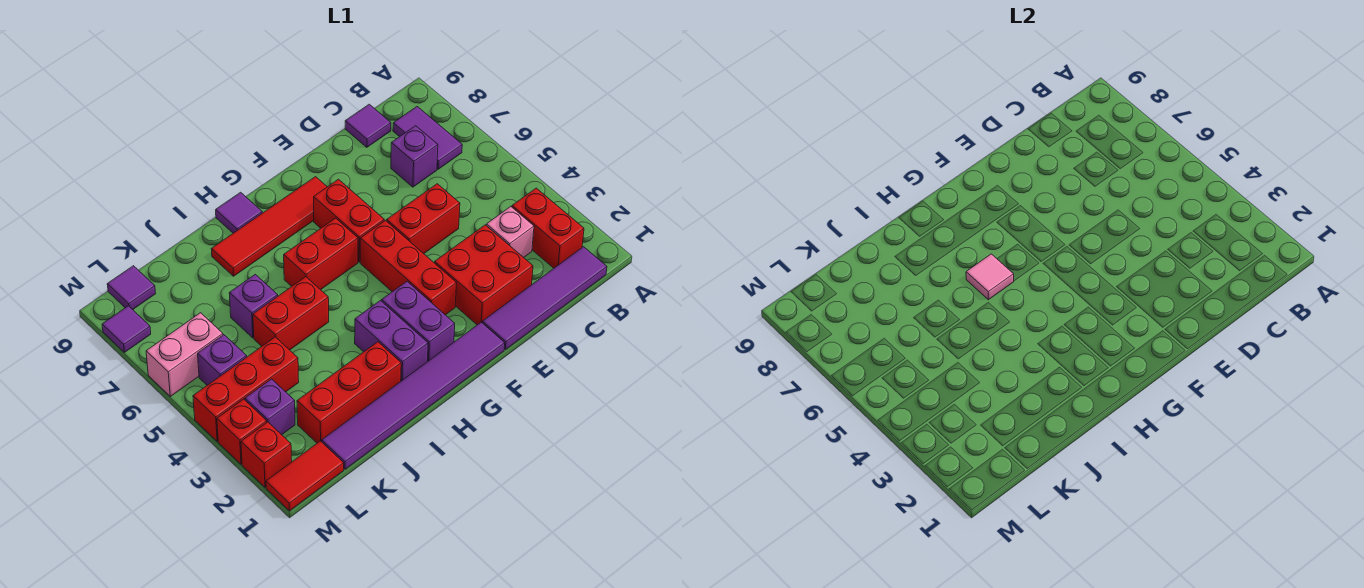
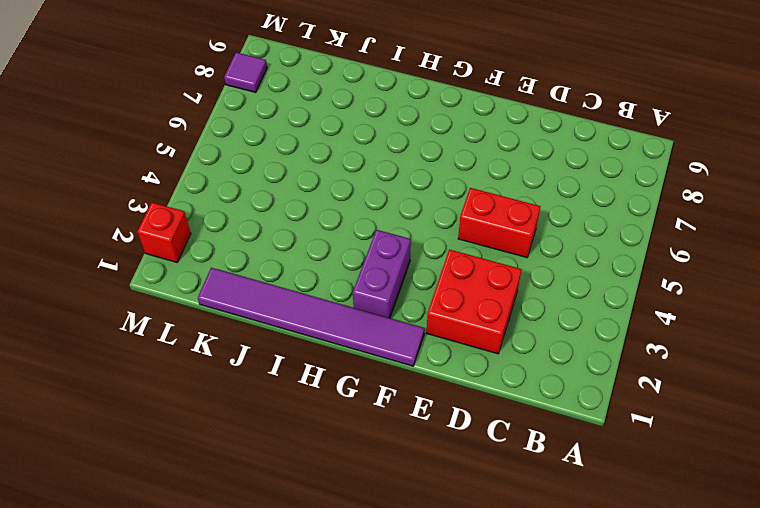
none -> purple tile B1:E1 level 1
none -> red brick B2:B3 level 1
none -> purple tile B7:B8 level 1

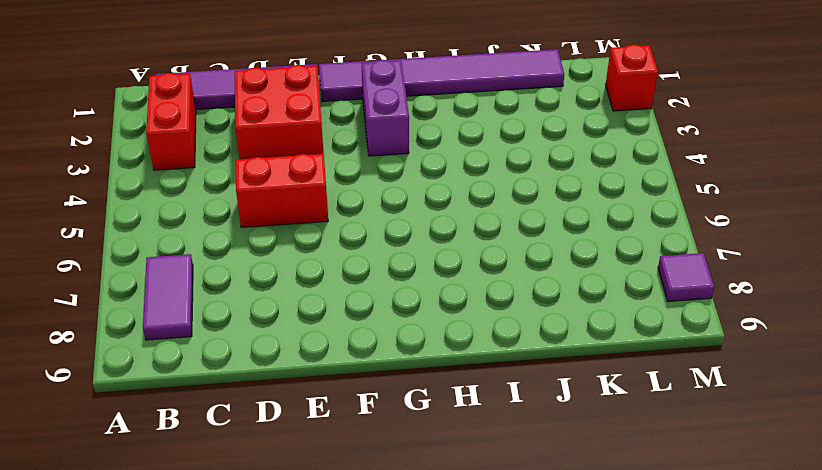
none -> pink brick C3 level 1
none -> purple brick C7 level 1
none -> purple tile C9 level 1

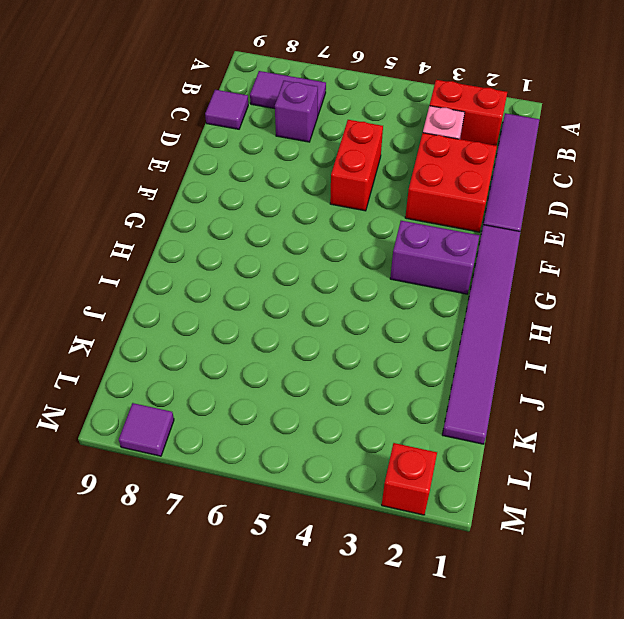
none -> red brick F3:F5 level 1
none -> red brick F6:F7 level 1
none -> red tile F8:I8 level 1

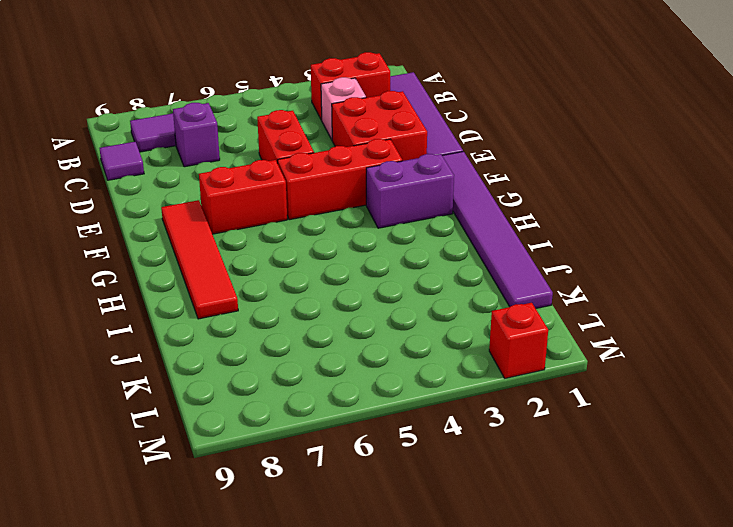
none -> red brick G6:H6 level 1
none -> purple brick H2:H3 level 1
none -> purple tile H9 level 1

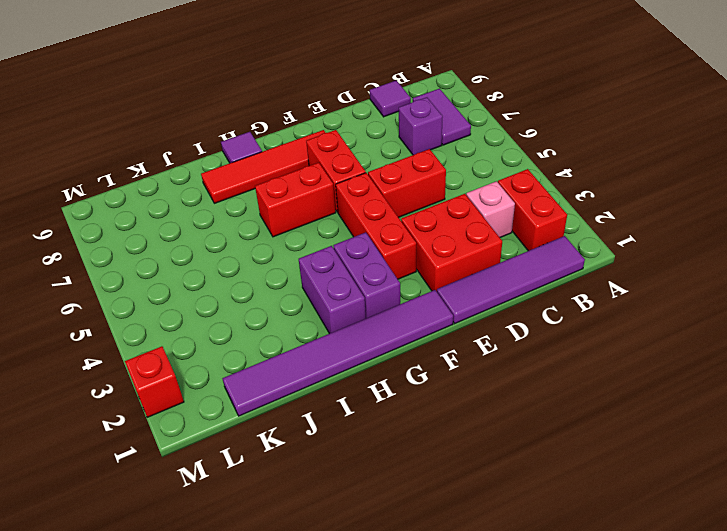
none -> red brick I2:K2 level 1
none -> red brick I5:J5 level 1
none -> purple brick J6 level 1

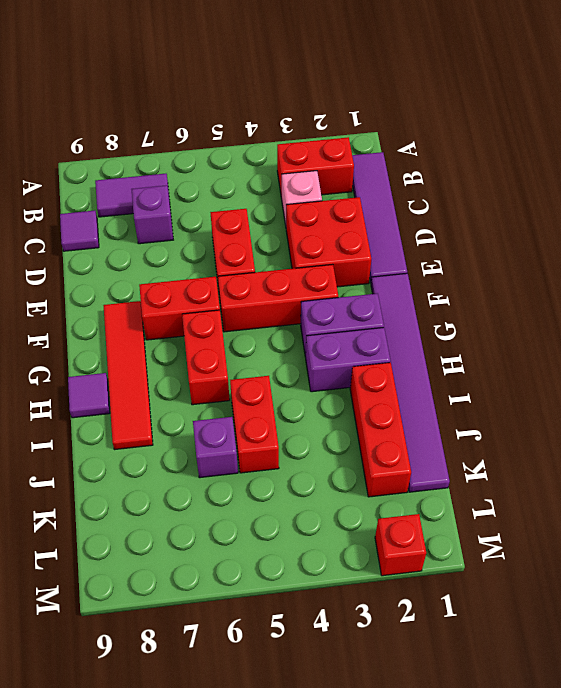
none -> red brick K4:M4 level 1
none -> red tile L1:M1 level 1
none -> purple brick L3 level 1

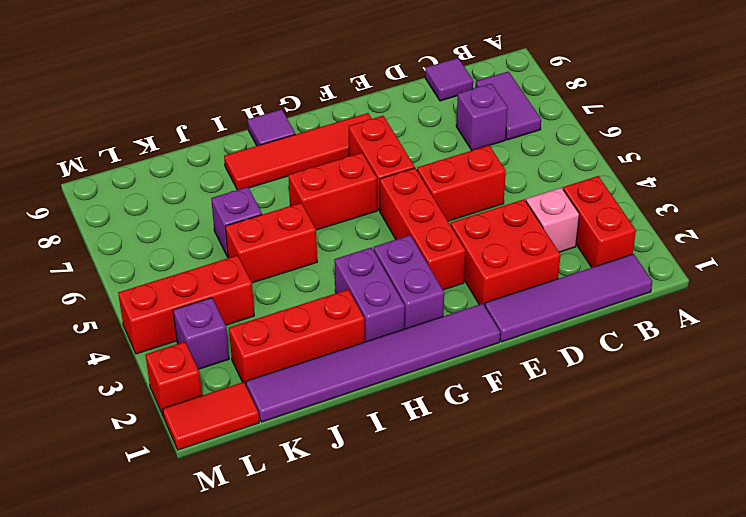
none -> purple brick L5 level 1
none -> pink brick L6:M6 level 1
none -> purple tile L9 level 1

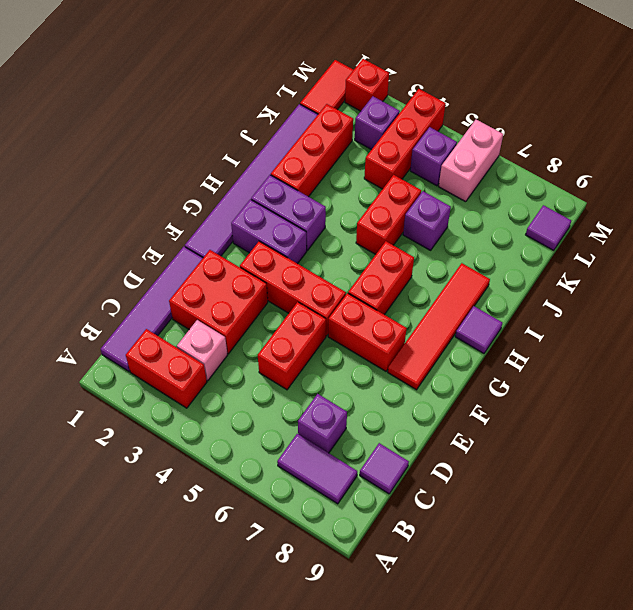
none -> red brick M3 level 1
none -> purple tile M8 level 1
none -> pink tile H6 level 2

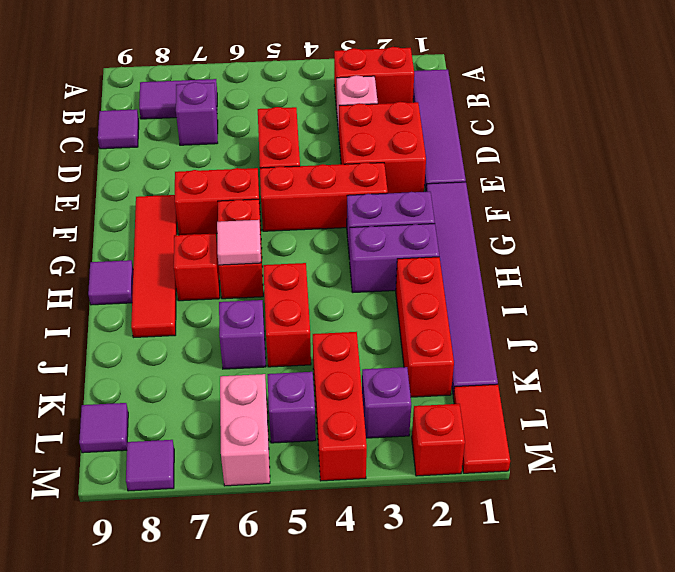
red brick H7 level 1 -> red brick M3 level 1

